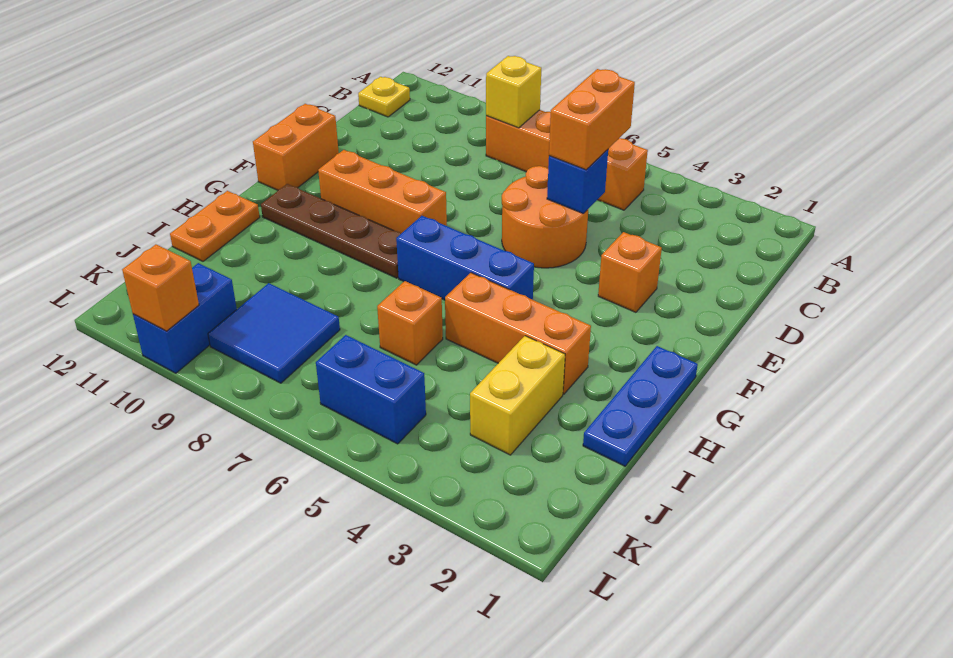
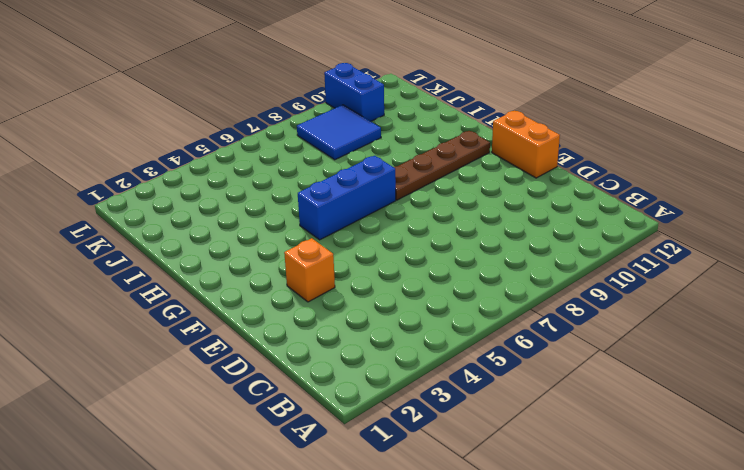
none -> orange brick B5:B8 level 1
none -> yellow plate B12 level 1
none -> orange round brick D5:E6 level 1

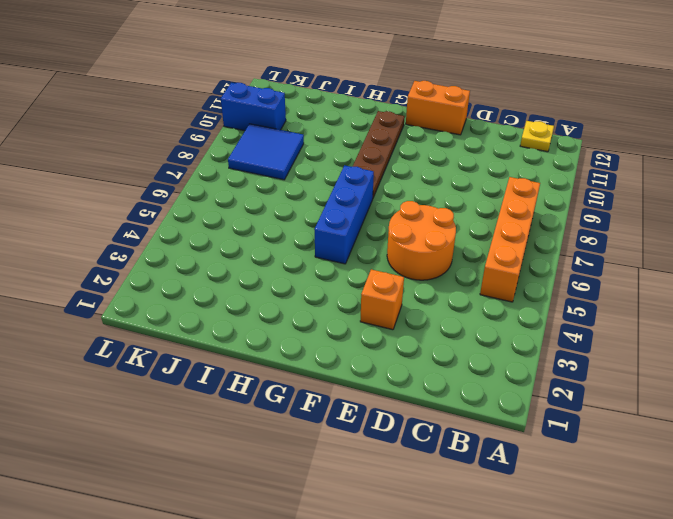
none -> orange brick F8:F10 level 1
none -> blue plate G1:I1 level 1
none -> orange brick H3:H5 level 1

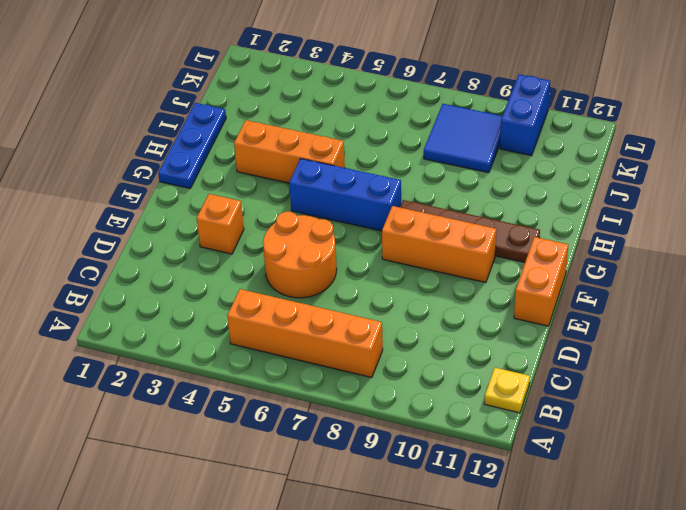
none -> orange plate H12:I12 level 1
none -> yellow brick I3:J3 level 1
none -> orange brick I6 level 1

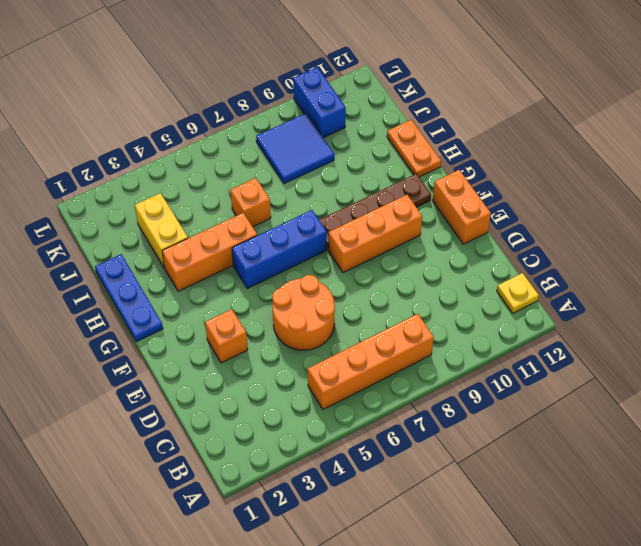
none -> blue brick K5:K6 level 1
none -> yellow brick B8 level 2
none -> blue brick D5 level 2

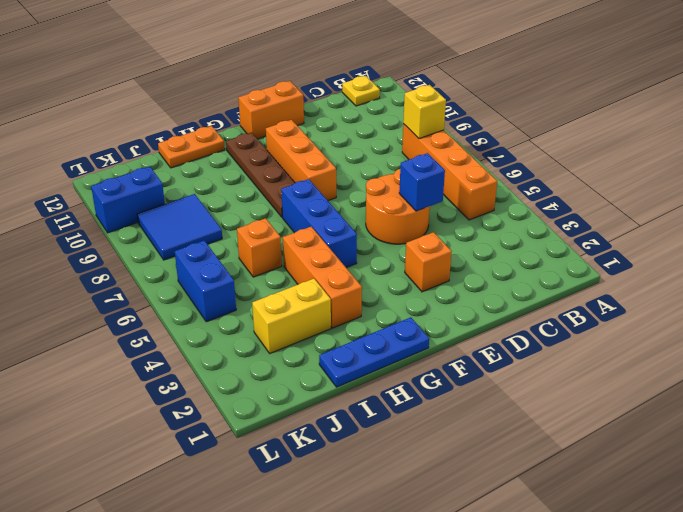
none -> orange brick L10 level 2
none -> orange brick C5:D5 level 3

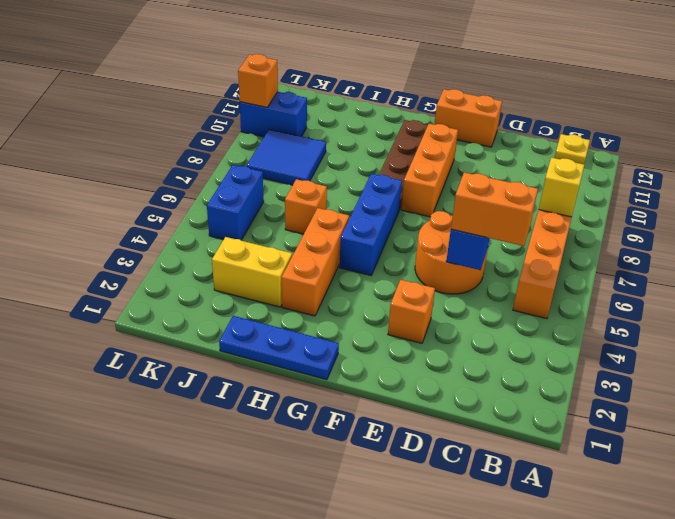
none -> orange plate H12:I12 level 1

